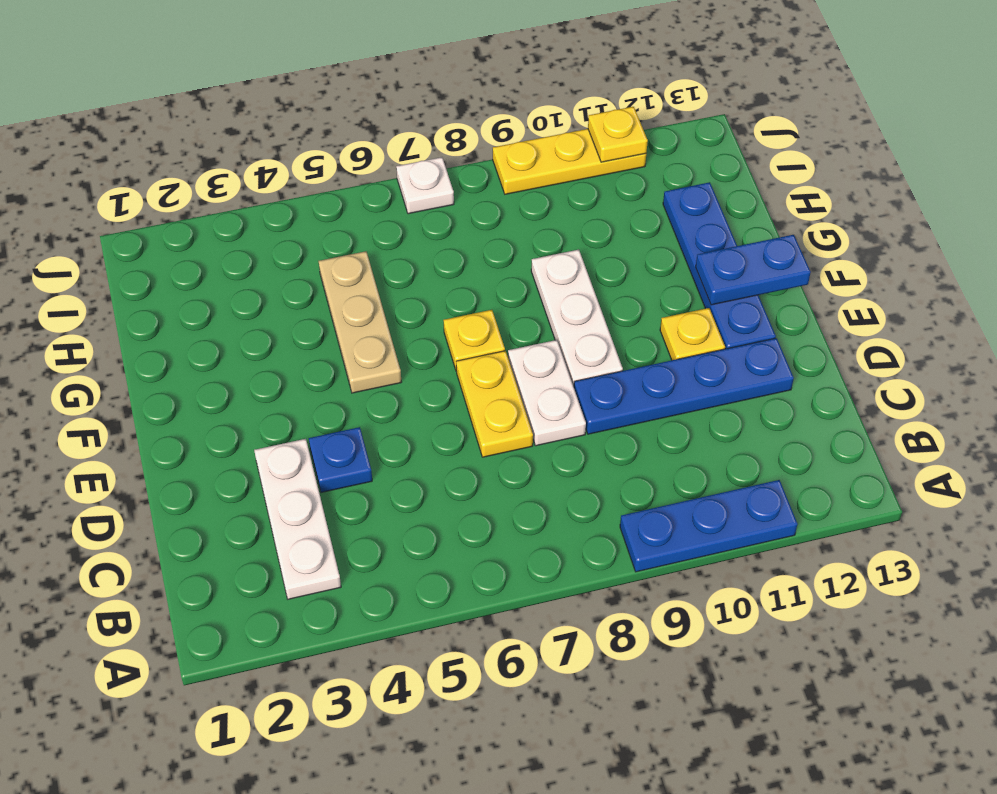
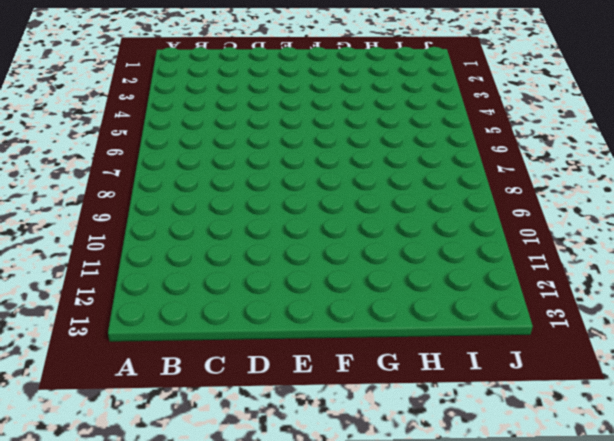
none -> blue plate A9:A11 level 1
none -> white plate B3:D3 level 1
none -> blue plate D4 level 1

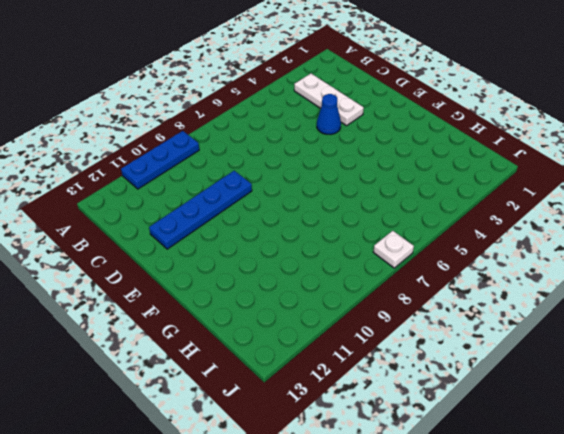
blue cone D4 level 1 -> blue plate D4 level 1
none -> yellow plate D7:E7 level 1
none -> white plate D8:E8 level 1
none -> white plate E9:G9 level 1

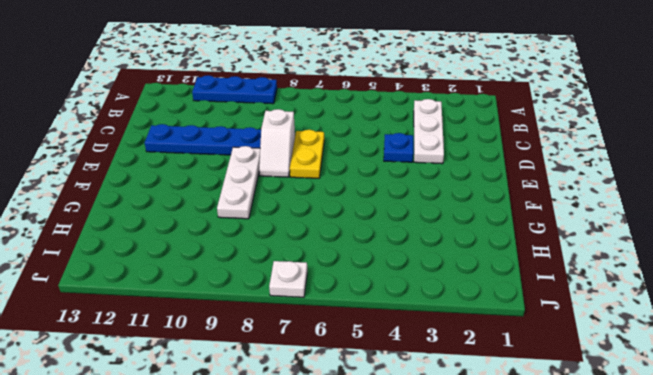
white slope D8:E8 level 1 top D -> white plate D8:E8 level 1
none -> yellow plate E11 level 1
none -> blue plate E12:H12 level 1
none -> tan plate F5:H5 level 1

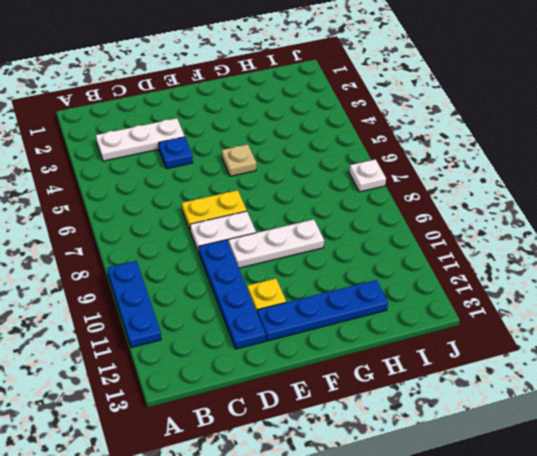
tan plate F5 level 1 -> tan plate F5:H5 level 1
none -> yellow plate F7 level 1
none -> yellow plate J9:J11 level 1
none -> blue plate F12:F13 level 2

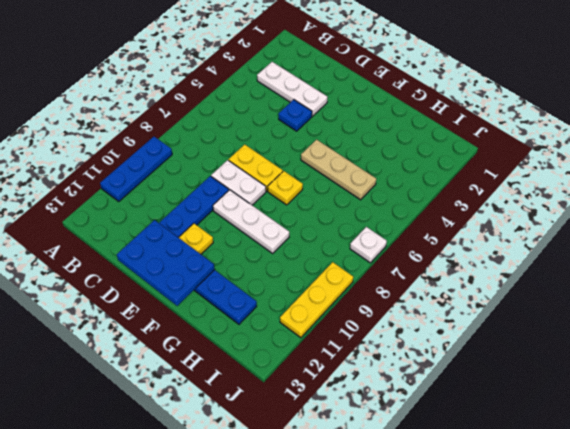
blue plate D12:F13 level 2 -> blue plate F12:F13 level 2
none -> yellow plate J11 level 2

